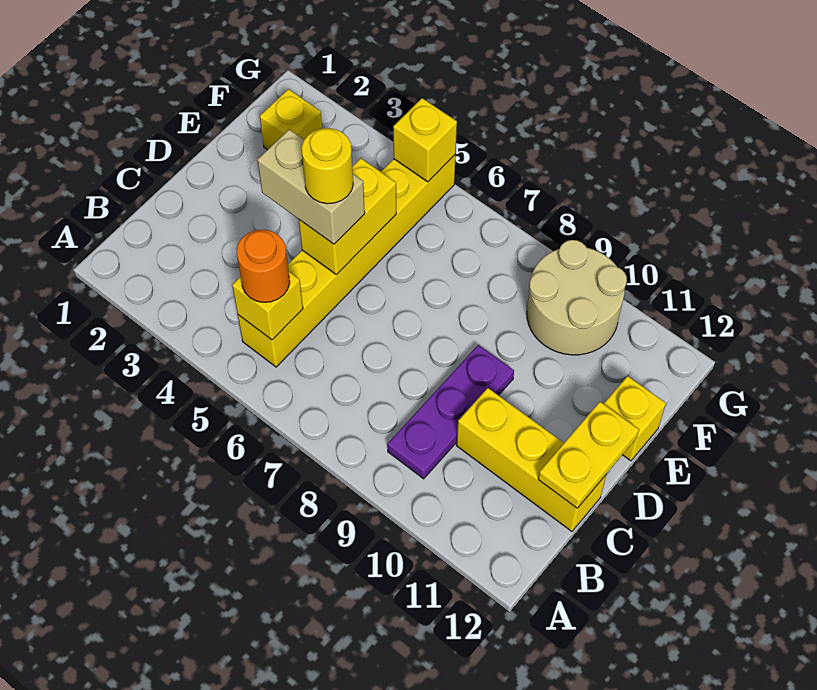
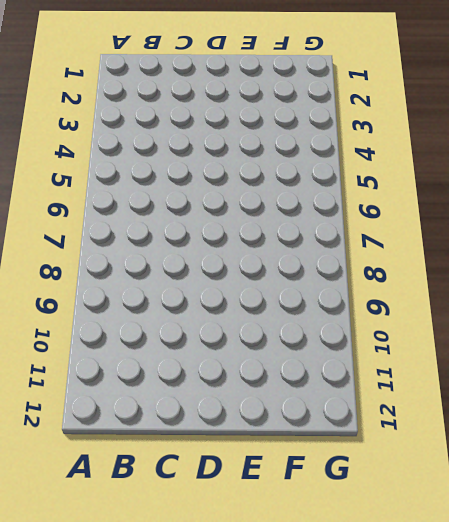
none -> yellow brick B5:G5 level 1
none -> purple plate B9:D9 level 1
none -> yellow brick C10:C12 level 1

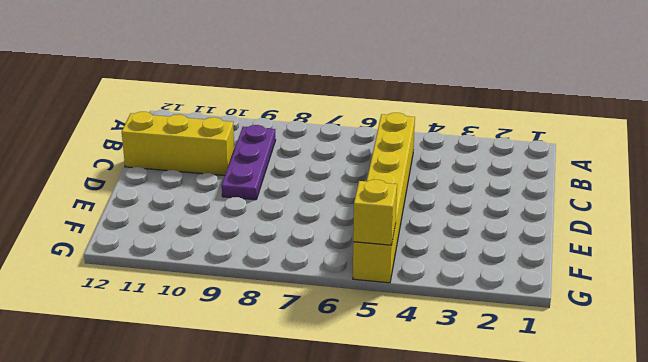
none -> yellow brick E12 level 1
none -> yellow brick F2 level 1
none -> tan round brick F9:G10 level 1

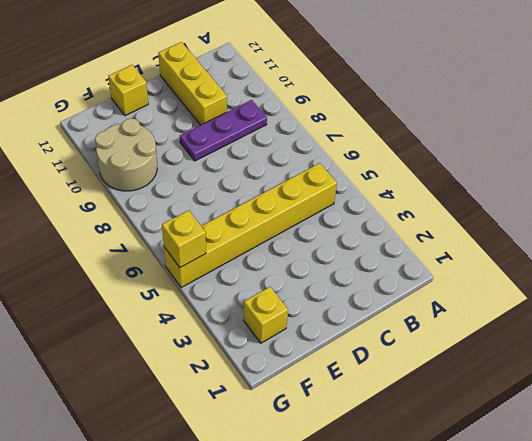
none -> yellow brick B5 level 2
none -> yellow plate C12:D12 level 2
none -> yellow brick D5:E5 level 2

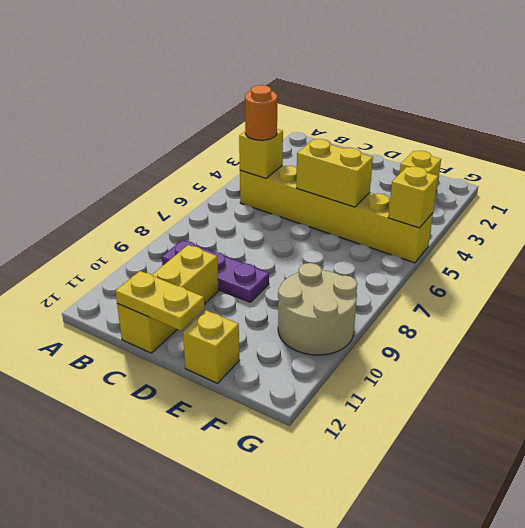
none -> tan brick D4:D5 level 3
none -> yellow round brick D5 level 4

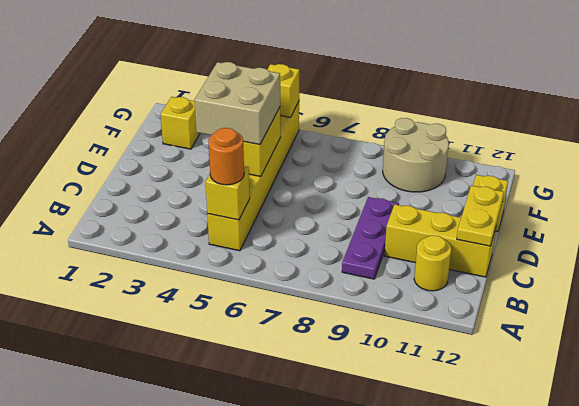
yellow round brick B11 level 1 -> yellow round brick D5 level 4
tan brick D4:E5 level 3 -> tan brick D4:D5 level 3

